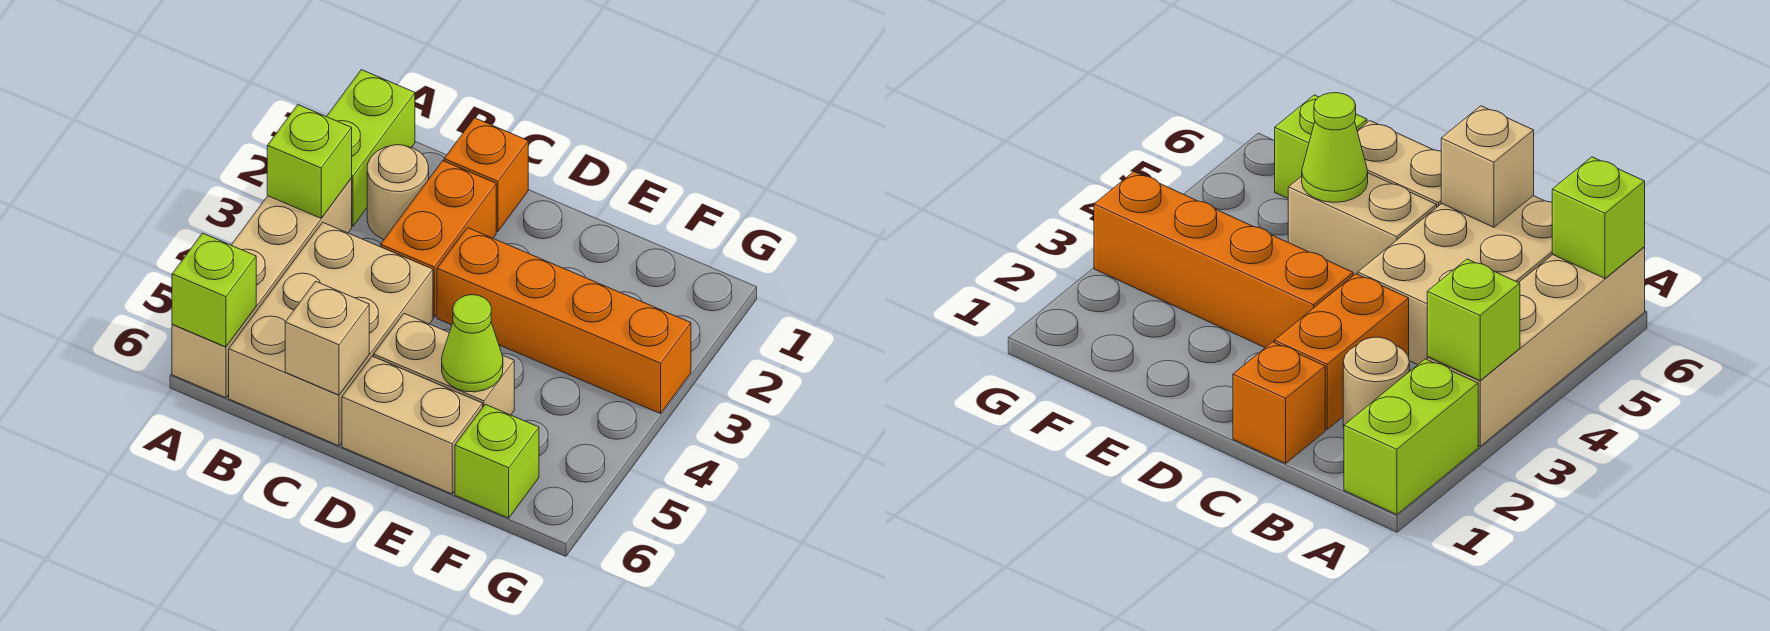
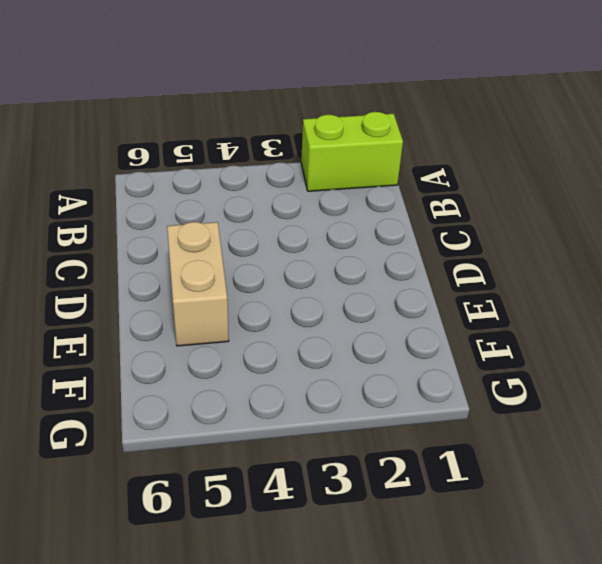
none -> tan brick A3:A6 level 1
none -> tan round brick B2 level 1
none -> tan brick B4:C6 level 1

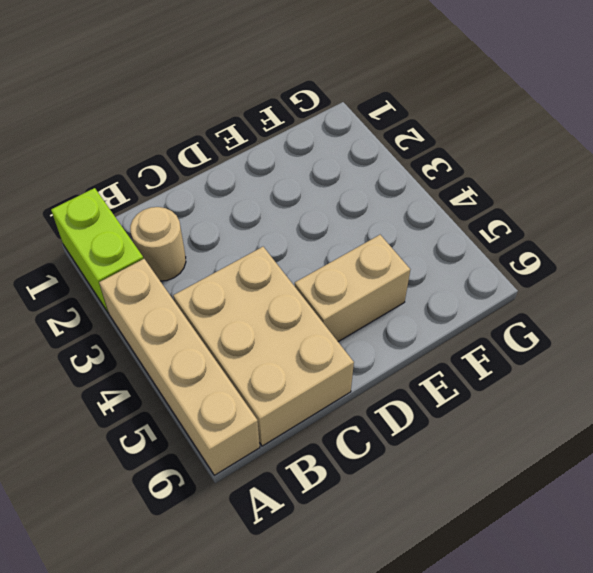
none -> orange brick C1 level 1
none -> orange brick C2:C3 level 1
none -> orange brick D3:G3 level 1

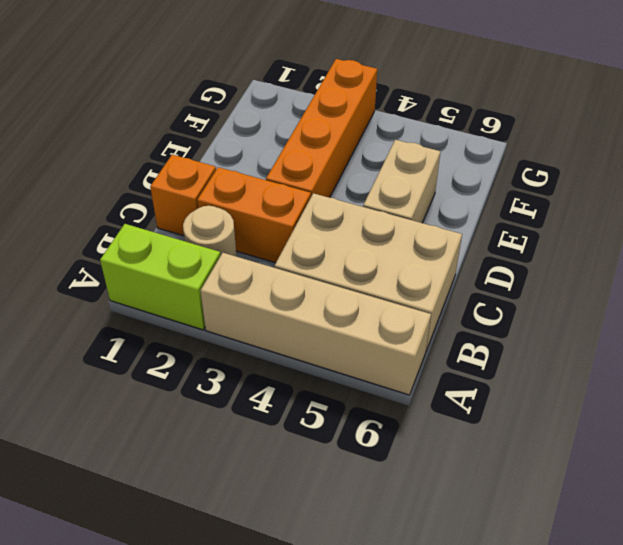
none -> tan brick D6:E6 level 1
none -> lime brick F6 level 1
none -> lime brick A3 level 2

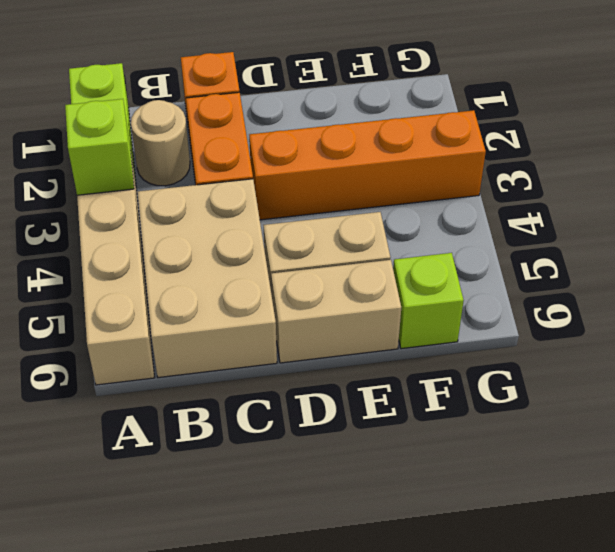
none -> lime brick A6 level 2
none -> tan brick C6 level 2
none -> lime cone E5 level 2

